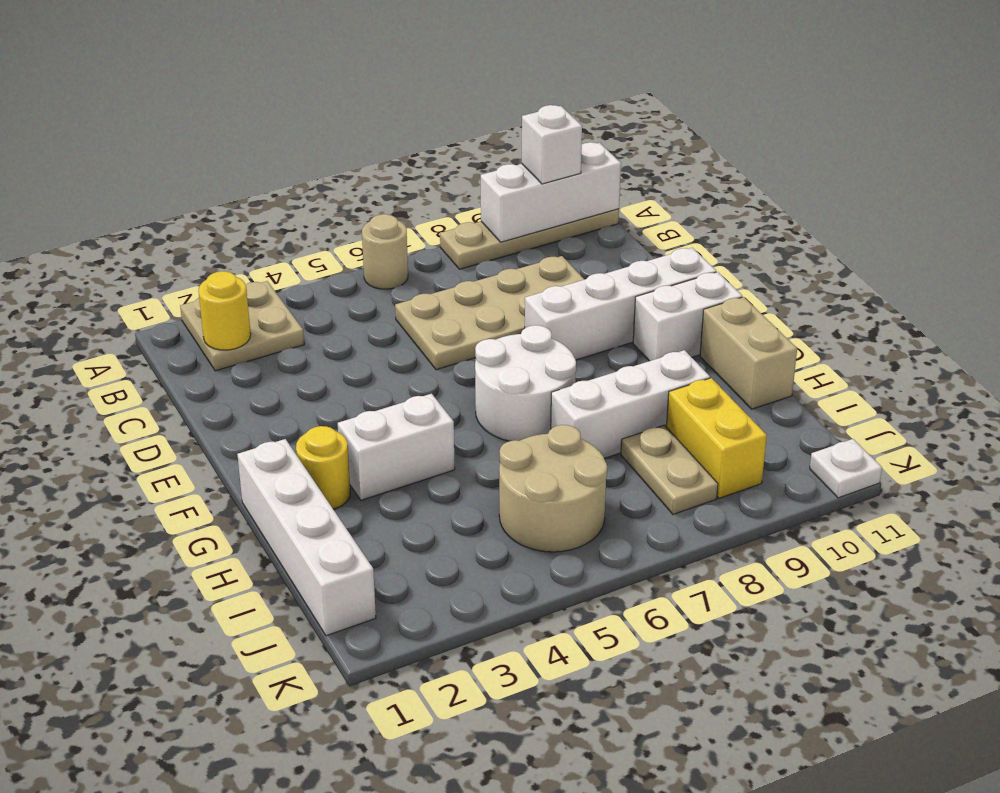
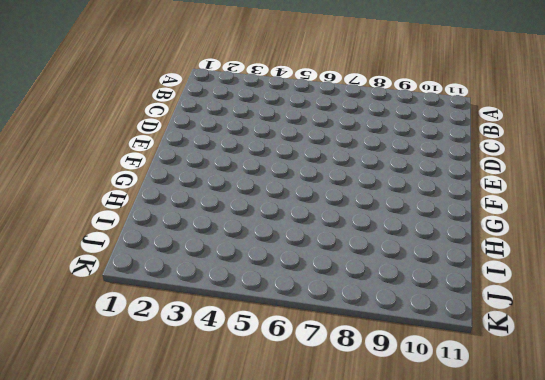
none -> tan plate A2:B3 level 1
none -> tan round brick A6 level 1
none -> tan plate A8:A11 level 1

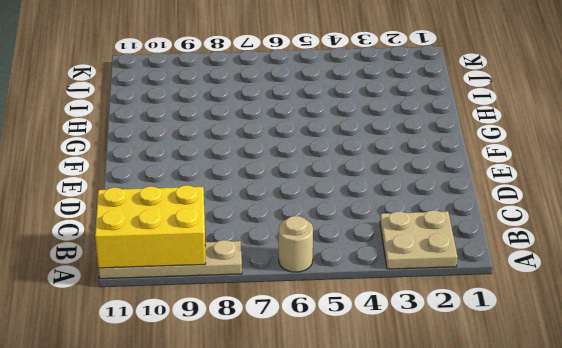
yellow brick A9:B11 level 2 -> white brick A9:A11 level 2
none -> tan plate C6:D9 level 1
none -> white brick E8:E11 level 1
none -> white round brick F6:G7 level 1

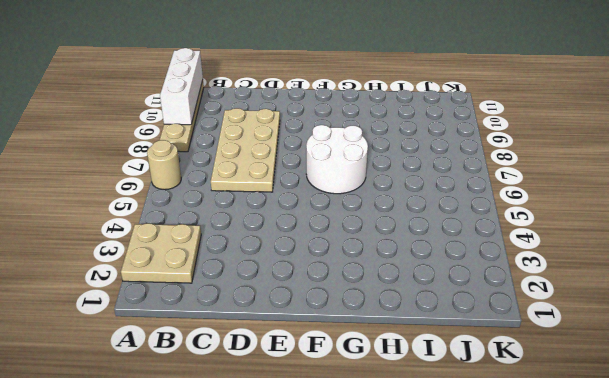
none -> white brick E8:E11 level 1
none -> white brick F10:F11 level 1
none -> white brick G1:J1 level 1

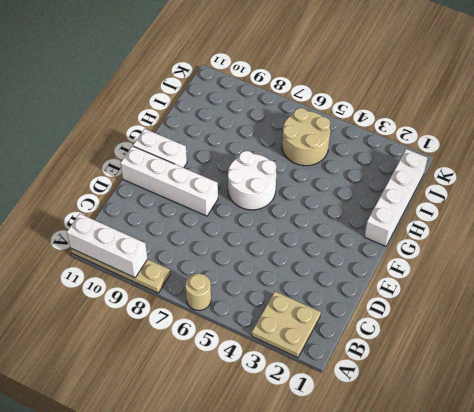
none -> tan plate C6:D9 level 1
none -> yellow round brick G2 level 1
none -> white brick G3:G4 level 1

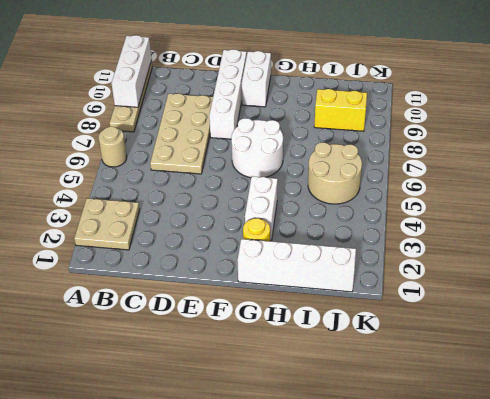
none -> tan brick G11:H11 level 1
none -> white brick H7:H9 level 1
none -> tan plate I8:J8 level 1

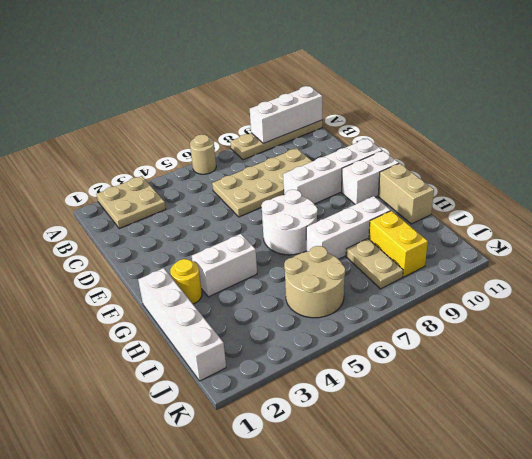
none -> white plate K11 level 1
none -> yellow round brick B2 level 2
none -> white brick A10 level 3

